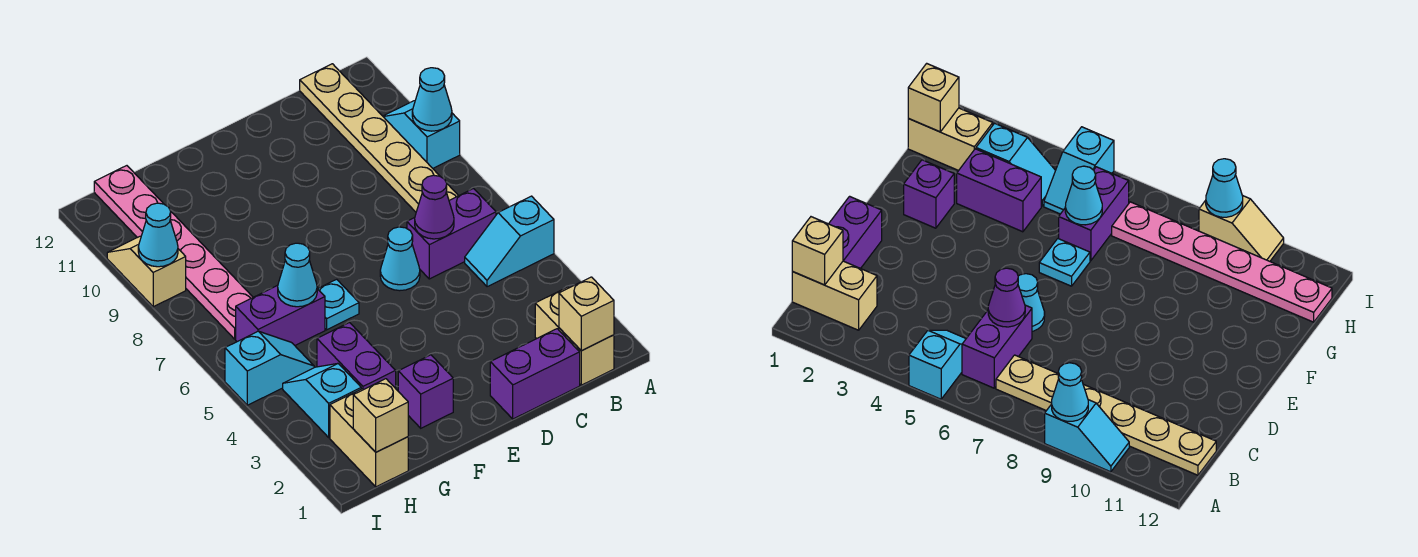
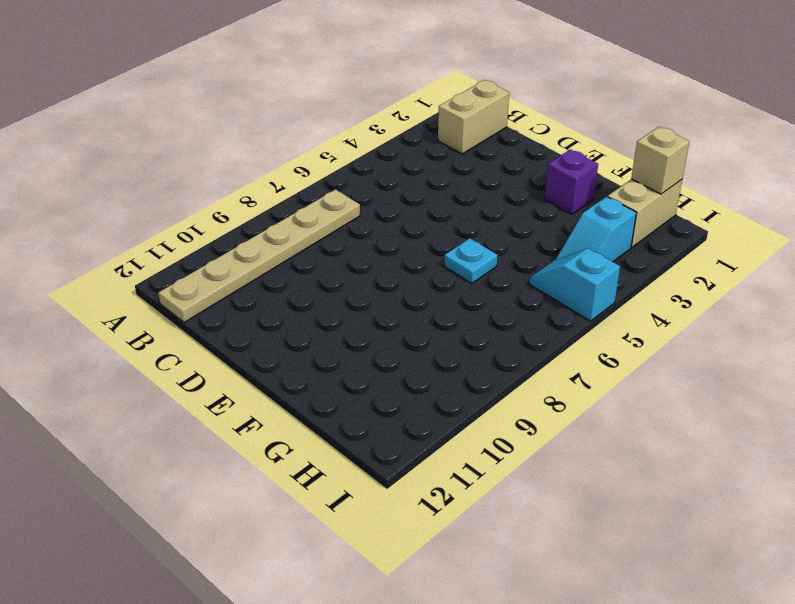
none -> cyan slope A5:B5 level 1 top A
none -> cyan slope A9:A10 level 1 top 9
none -> purple brick B6:C6 level 1

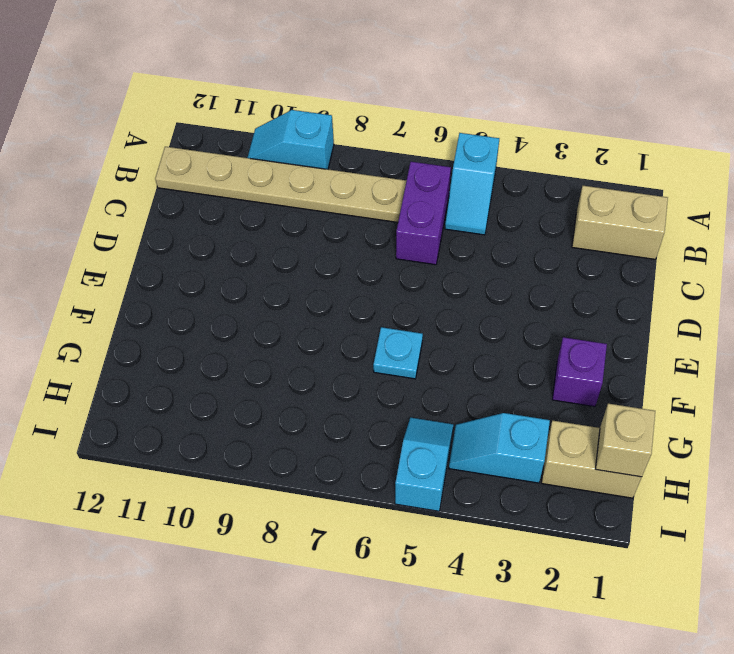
none -> purple brick C1:D1 level 1
none -> cyan cone D6 level 1
none -> purple brick G3:G4 level 1

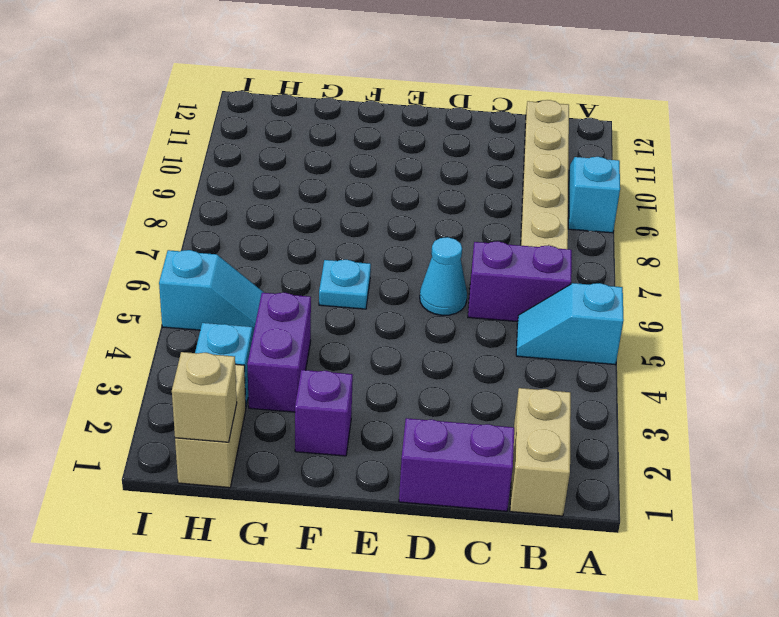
none -> purple brick G6:H6 level 1
none -> pink plate H7:H12 level 1
none -> tan slope I9:I10 level 1 top 9

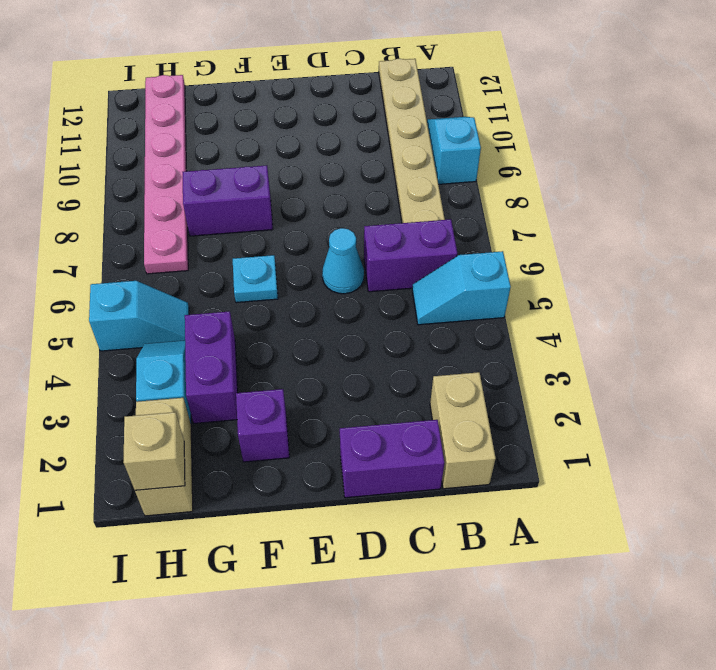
purple brick F8:G8 level 1 -> purple brick G6:H6 level 1
none -> tan slope I9:I10 level 1 top 9
none -> cyan cone A9 level 2
none -> tan brick B1 level 2

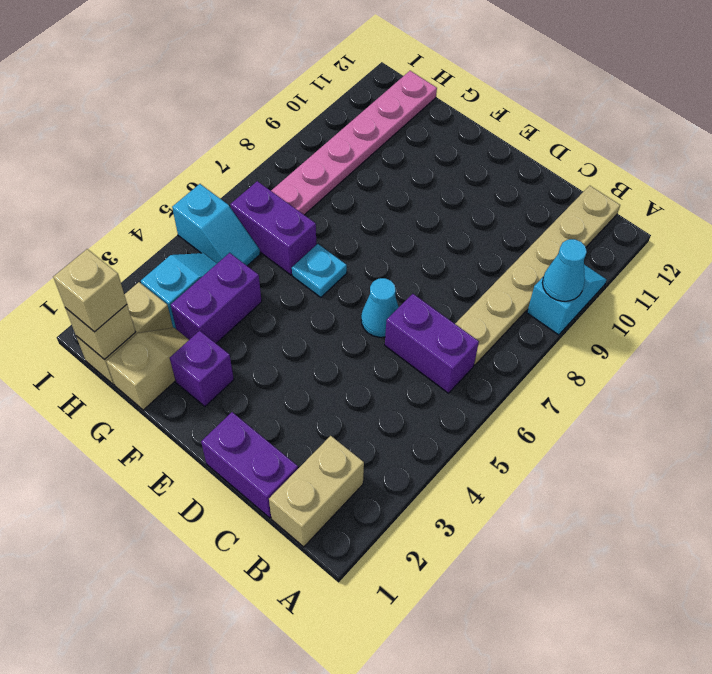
tan slope G1:G2 level 1 top 1 -> tan slope I9:I10 level 1 top 9
tan brick H1 level 3 -> tan brick B1 level 2
none -> cyan slope A5:B5 level 1 top A
none -> purple cone C6 level 2
none -> cyan cone G6 level 2

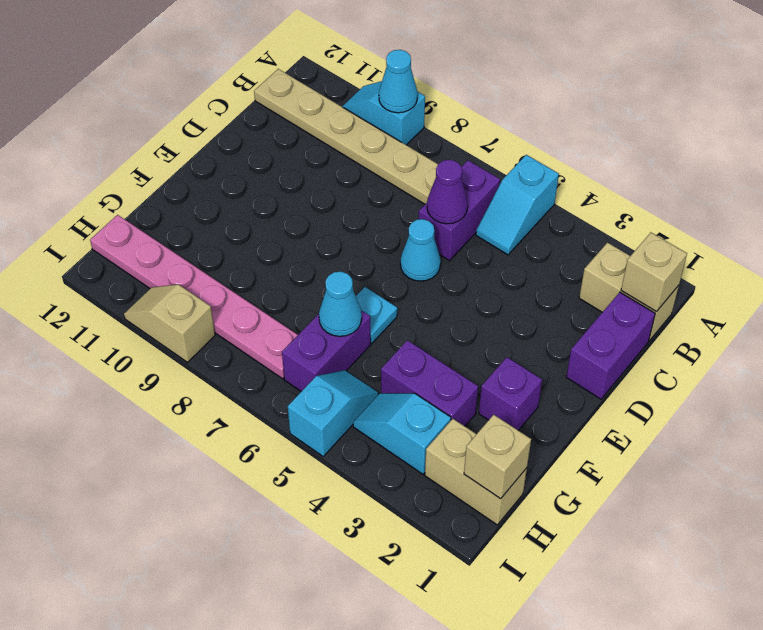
none -> cyan cone I9 level 2

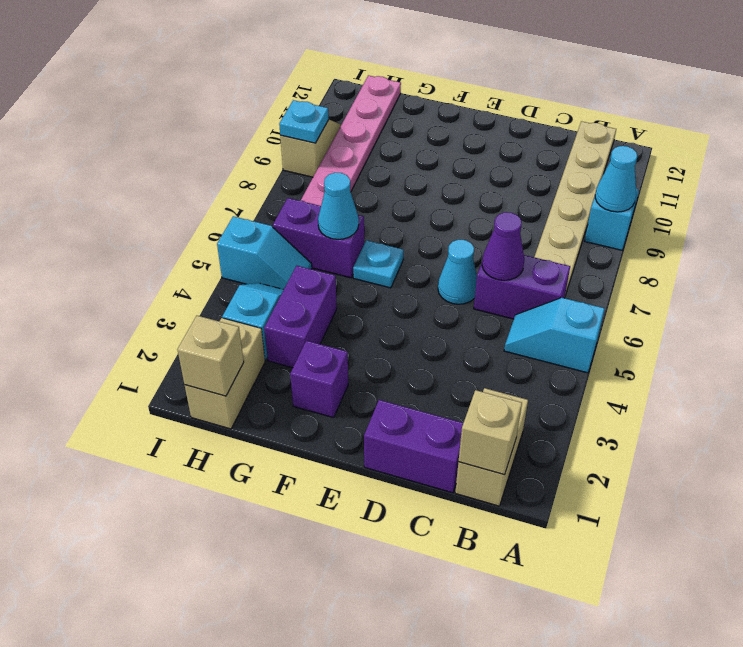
cyan plate I9 level 2 -> cyan cone I9 level 2

